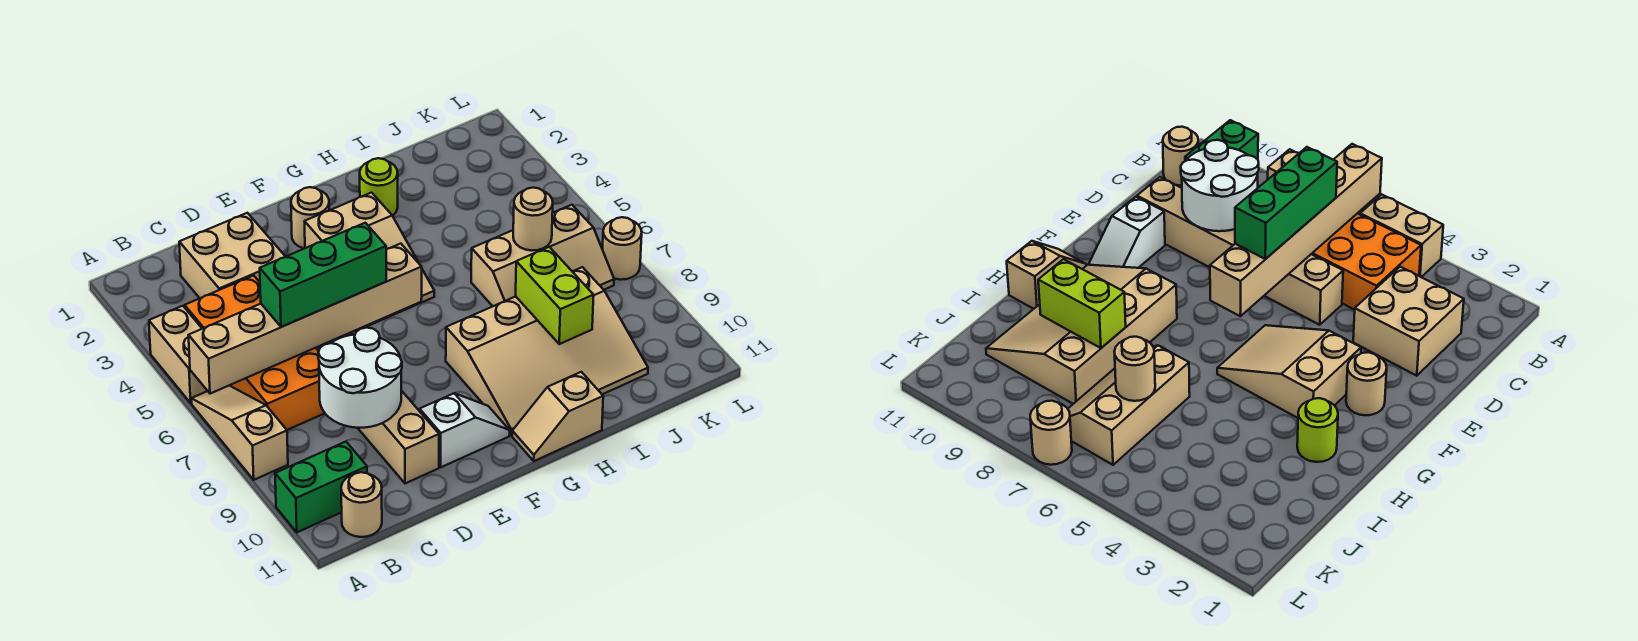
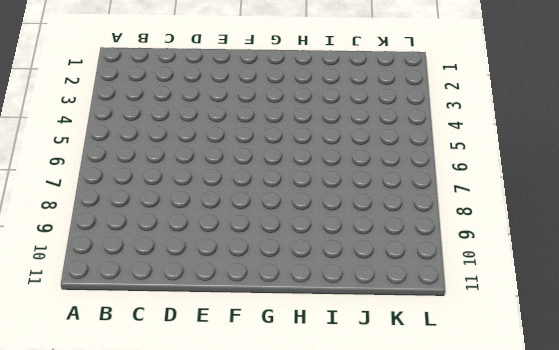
none -> tan brick A4:A5 level 1
none -> tan slope A6:A8 level 1 top 8
none -> green brick A10:B10 level 1

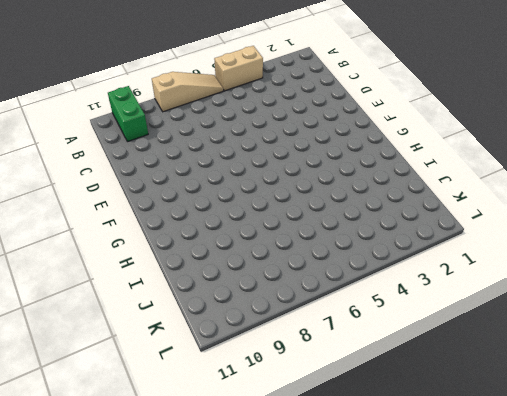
none -> orange brick B4:C7 level 1
none -> tan round brick B11 level 1
none -> tan brick C2:D3 level 1

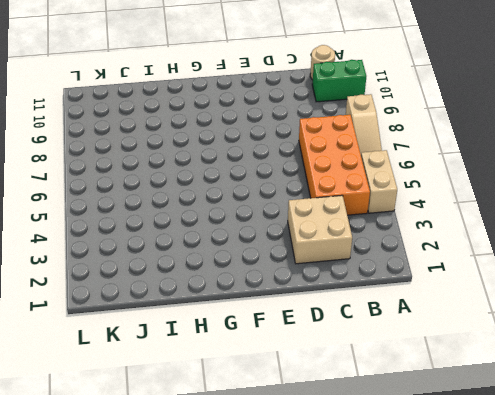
none -> tan brick D5:D10 level 1
none -> white slope E10:F10 level 1 top E
none -> tan round brick F2 level 1

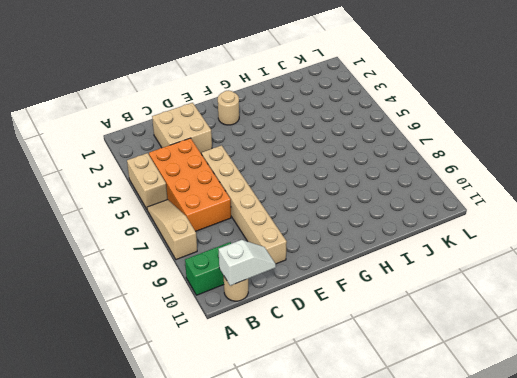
white slope B11:C11 level 2 top B -> white slope E10:F10 level 1 top E
none -> tan slope F3:G5 level 1 top 3
none -> tan slope G8:J10 level 1 top 8
none -> tan slope G11:H11 level 1 top H

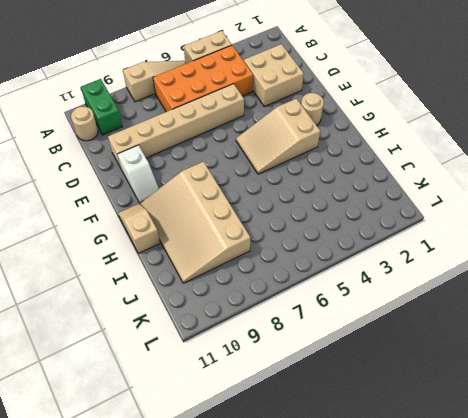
none -> lime round brick H2 level 1
none -> tan slope I6:K7 level 1 top 6
none -> tan round brick L7 level 1

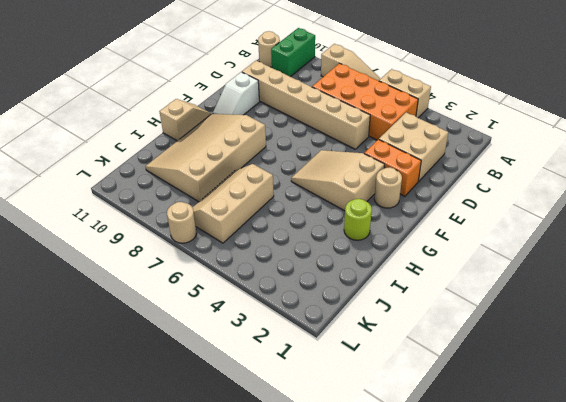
orange brick E2:E3 level 1 -> none
none -> tan brick A6:F6 level 2
none -> white round brick C8:D9 level 2
none -> lime brick I8:I9 level 2

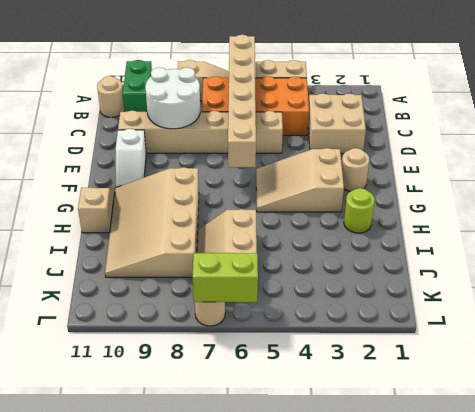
lime brick L6:L7 level 2 -> lime brick I8:I9 level 2
none -> tan round brick J6 level 2
none -> green brick C6:E6 level 3

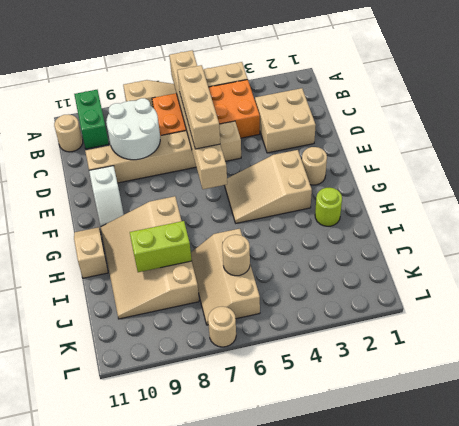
tan brick C6:E6 level 3 -> green brick C6:E6 level 3

